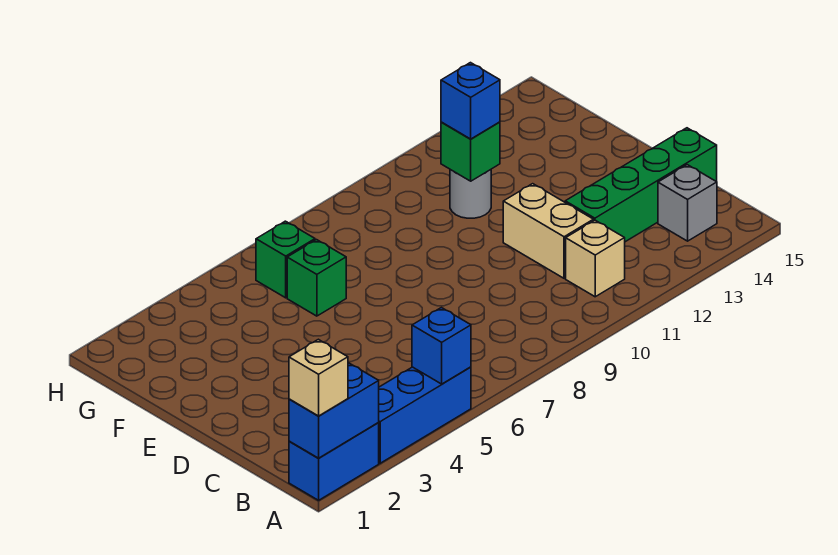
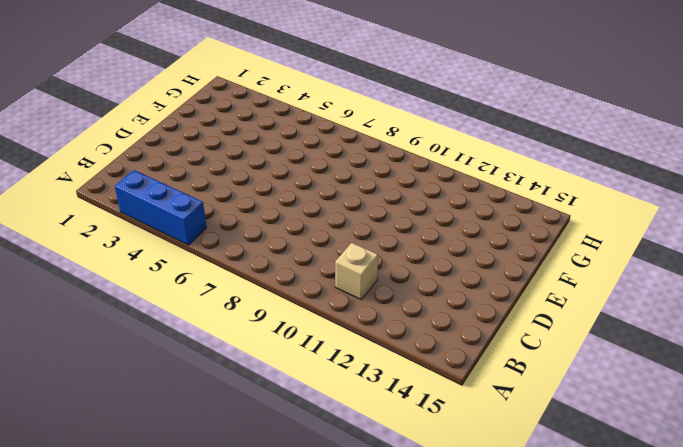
none -> blue brick A1:A2 level 1
none -> grey brick B14 level 1
none -> tan brick C11:D11 level 1

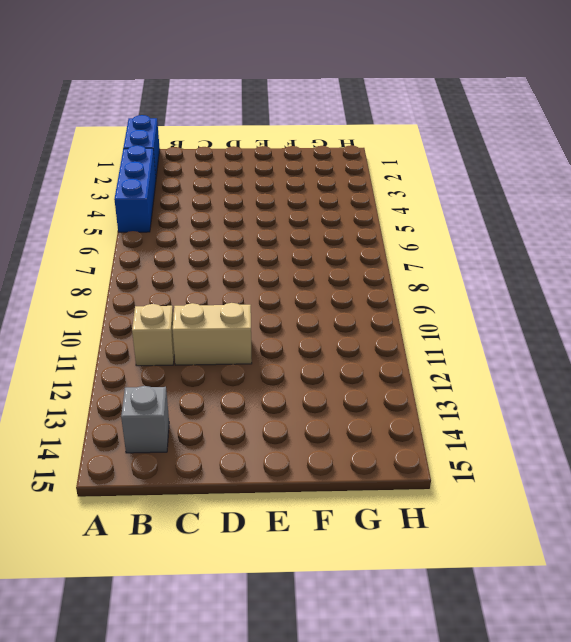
none -> green brick C12:C15 level 1
none -> green brick F6 level 1
none -> grey round brick F11 level 1

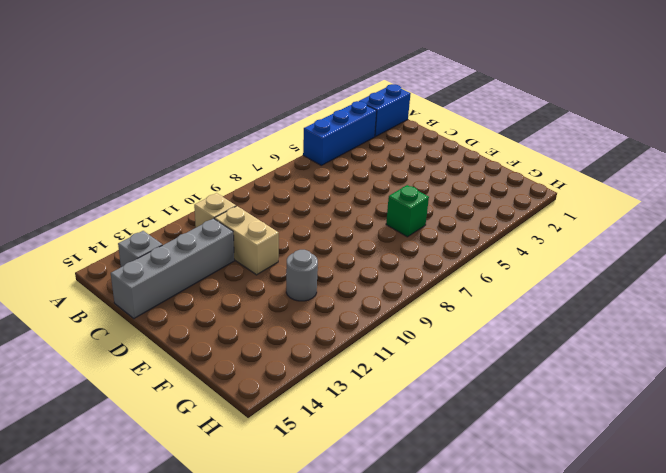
grey brick C12:C15 level 1 -> green brick C12:C15 level 1
none -> green brick G6 level 1
none -> blue brick A1:A2 level 2
none -> blue brick A5 level 2

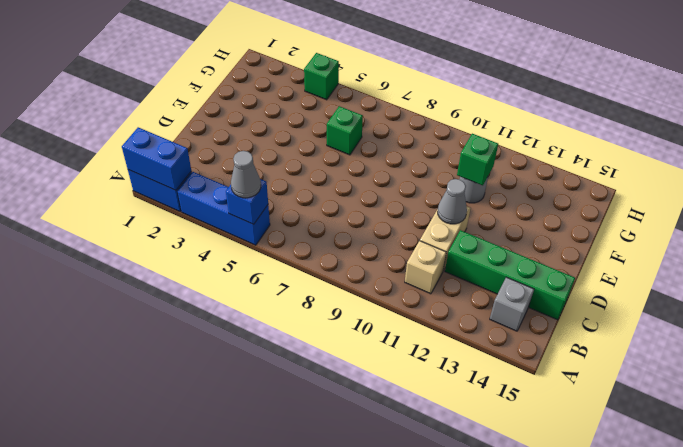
grey cone A5 level 3 -> none
grey cone D11 level 2 -> none
green brick H4 level 1 -> green brick G6 level 1
none -> tan brick A1 level 3
none -> blue brick F11 level 3

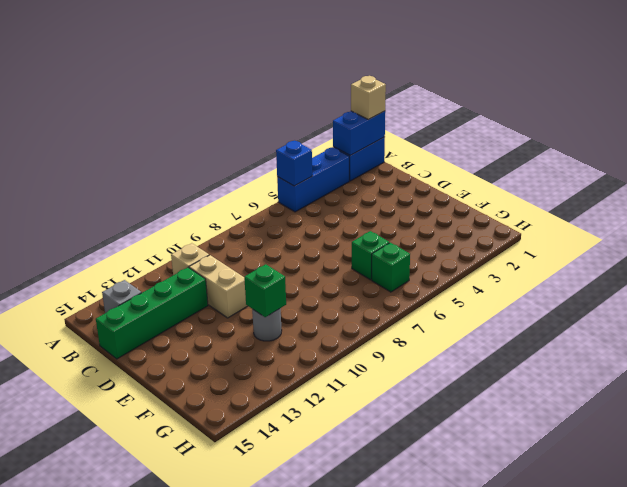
none -> blue brick F11 level 3

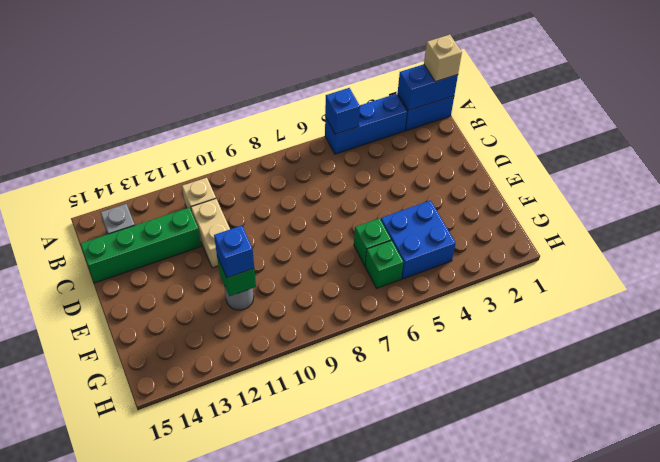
blue brick F4:G5 level 1 -> none

